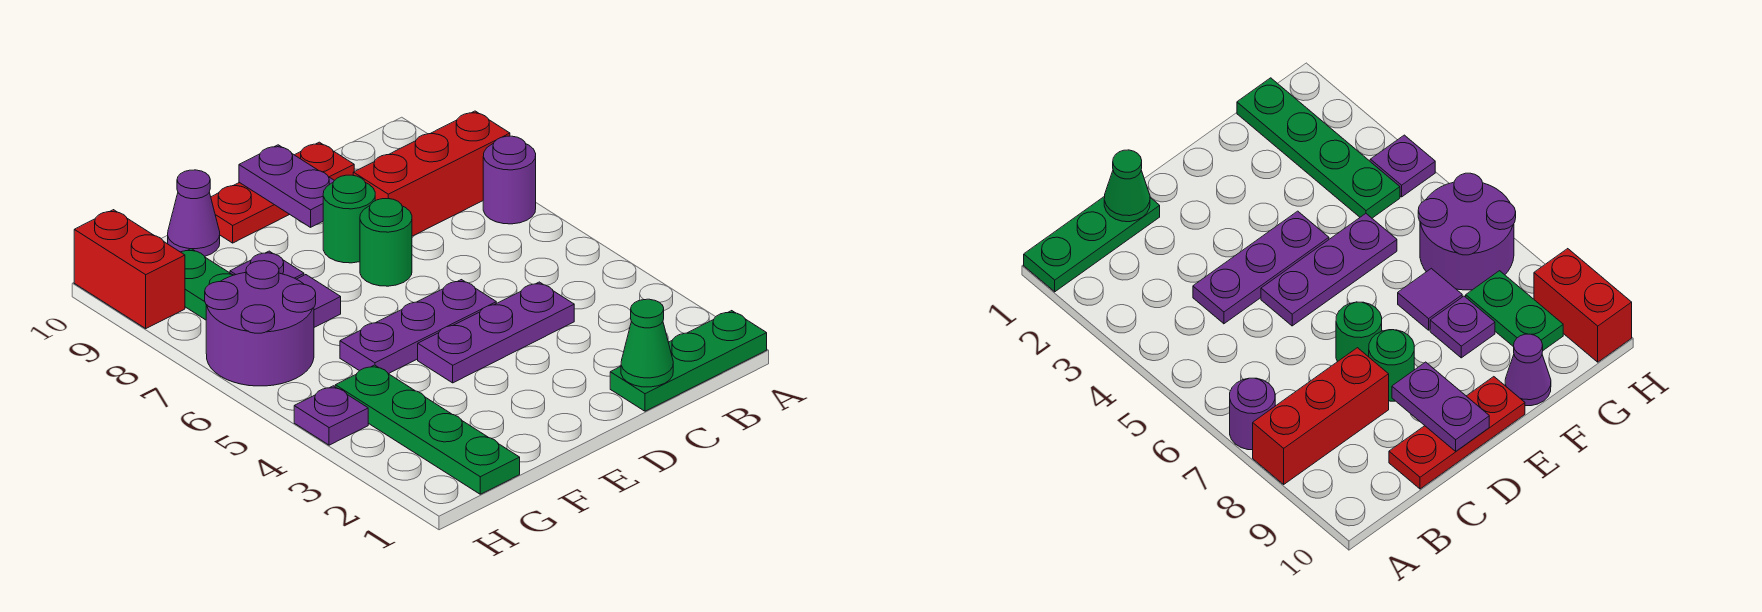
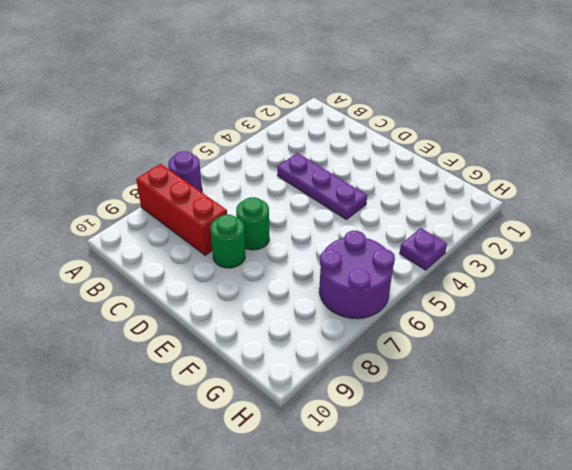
none -> green plate A1:C1 level 1
none -> red plate C10:E10 level 1
none -> purple plate D5:F5 level 1

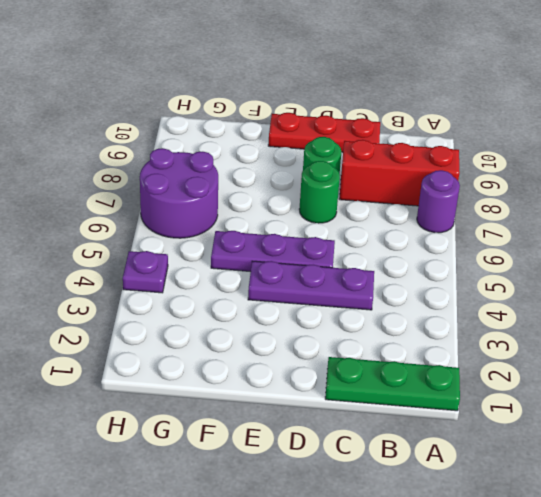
none -> purple tile F7 level 1
none -> purple plate F8 level 1
none -> purple cone F10 level 1

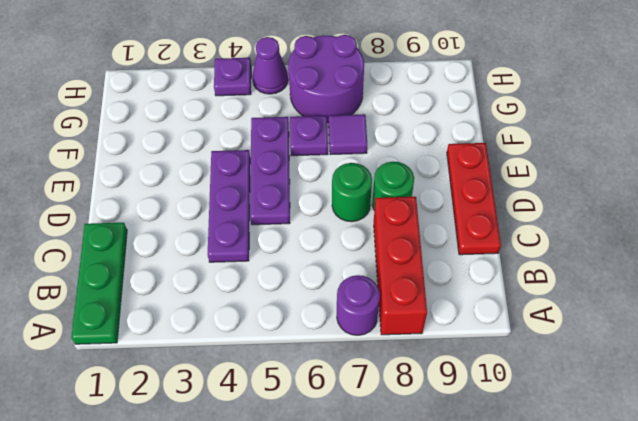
purple plate F6 level 1 -> purple plate F8 level 1
purple cone H5 level 1 -> purple cone F10 level 1
none -> green plate G1:G4 level 1
none -> green plate G8:G9 level 1
none -> red brick H9:H10 level 1

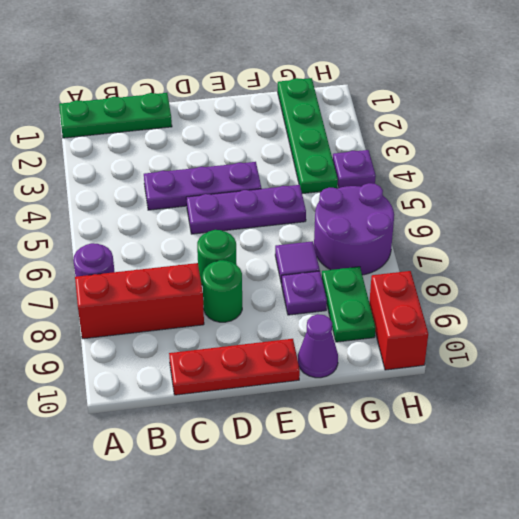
none -> green cone C1 level 2
none -> purple plate D9:D10 level 2

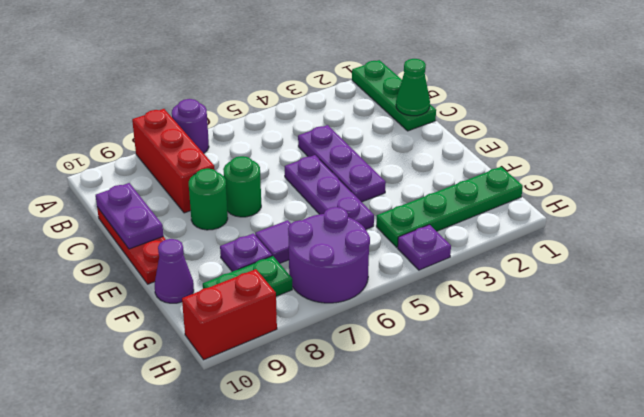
purple plate C10:D10 level 2 -> purple plate D9:D10 level 2

